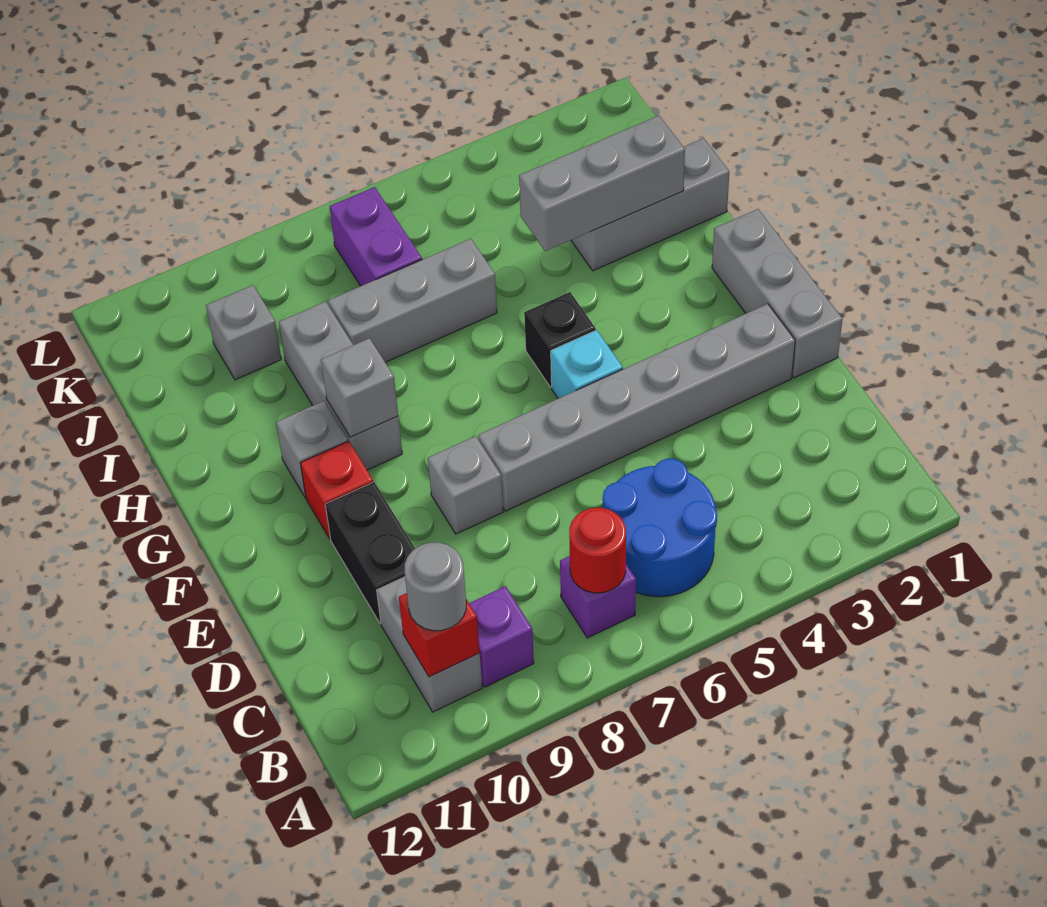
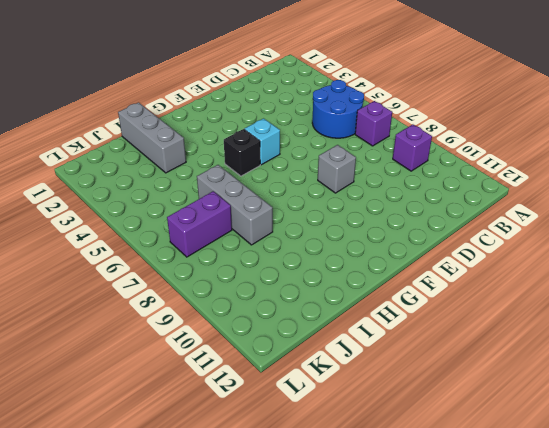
none -> grey brick B10:C10 level 1
none -> black brick D10:E10 level 1
none -> grey brick E1:G1 level 1

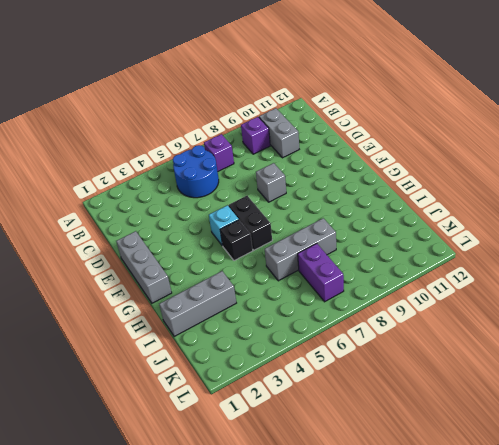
black brick F6:G6 level 1 -> black brick D10:E10 level 1
none -> grey brick E2:E7 level 1
none -> red brick F10 level 1
none -> grey brick G9:I9 level 1

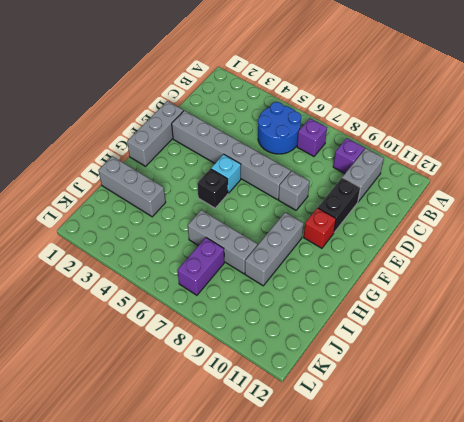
none -> grey brick G10 level 1
none -> grey brick J10 level 1
none -> red round brick B7 level 2

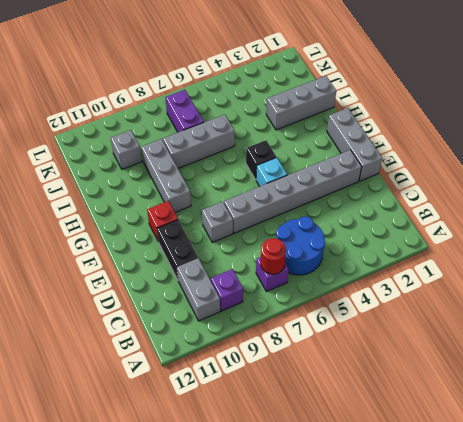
none -> grey brick G10 level 1
none -> red brick B10 level 2
none -> grey brick G9 level 2

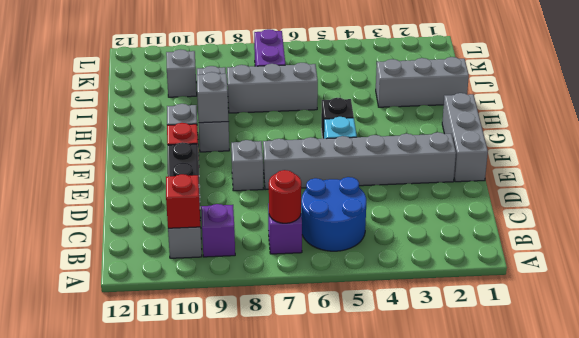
none -> grey brick I2:I4 level 2
none -> grey round brick B10 level 3

